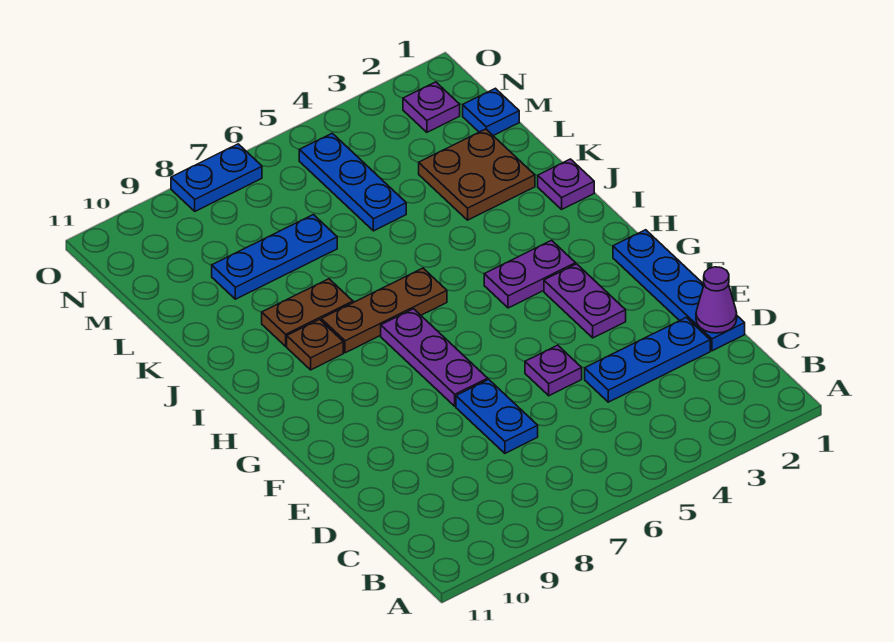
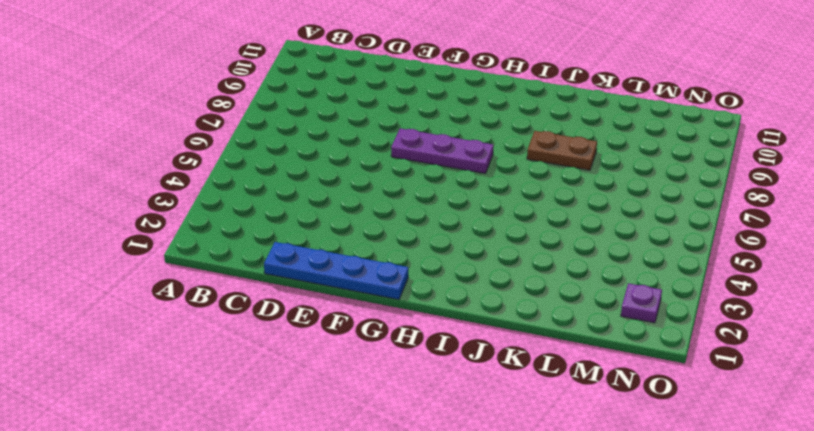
brown plate J8:K8 level 1 -> brown plate J8:J9 level 1
none -> blue plate D2:D4 level 1
none -> blue plate D7:E7 level 1
none -> purple plate E5 level 1

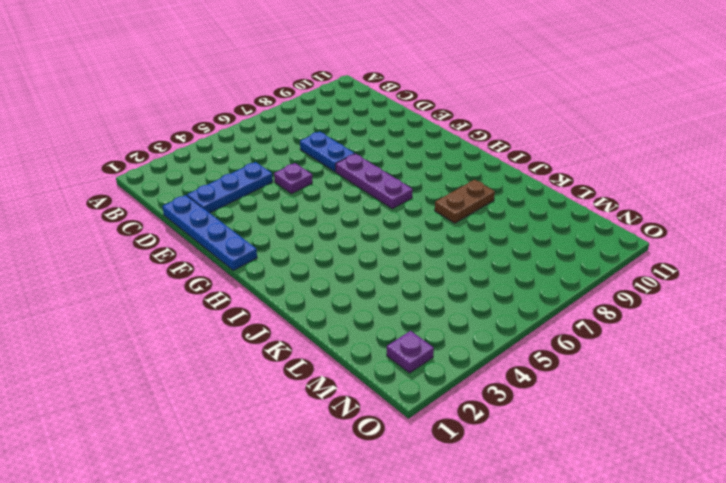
none -> purple plate F3:G3 level 1
none -> purple plate H3:H4 level 1
none -> brown plate I6:I8 level 1

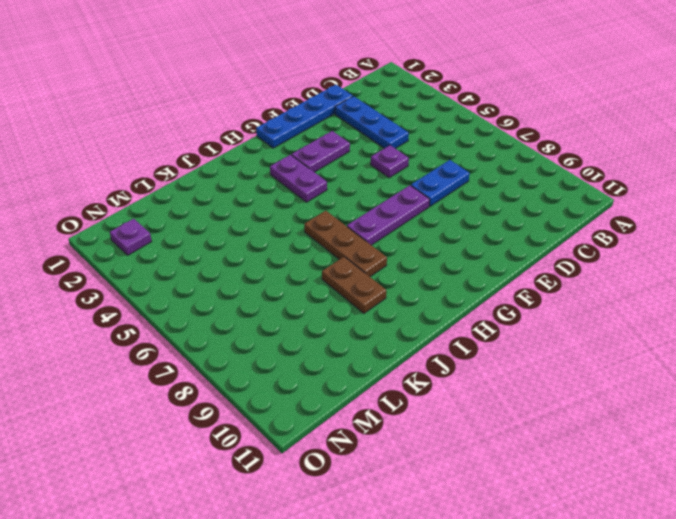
none -> brown plate I9 level 1
none -> purple plate J1 level 1
none -> brown plate K2:L3 level 1

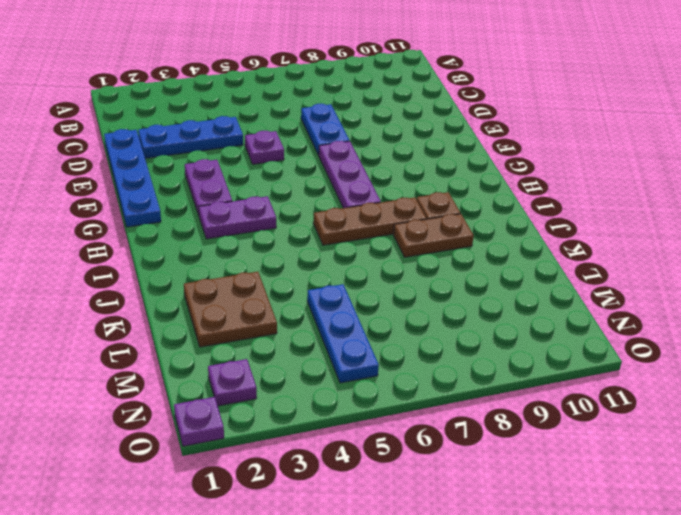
purple plate O1 level 1 -> purple plate J1 level 1
none -> blue plate L7:L9 level 1
none -> blue plate M1 level 1
none -> blue plate O7:O8 level 1

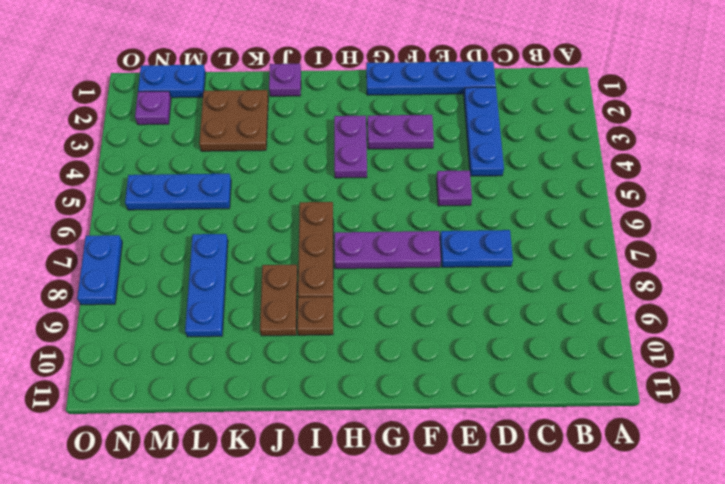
blue plate M1:N1 level 1 -> blue plate M1 level 1
none -> purple cone D1 level 2

